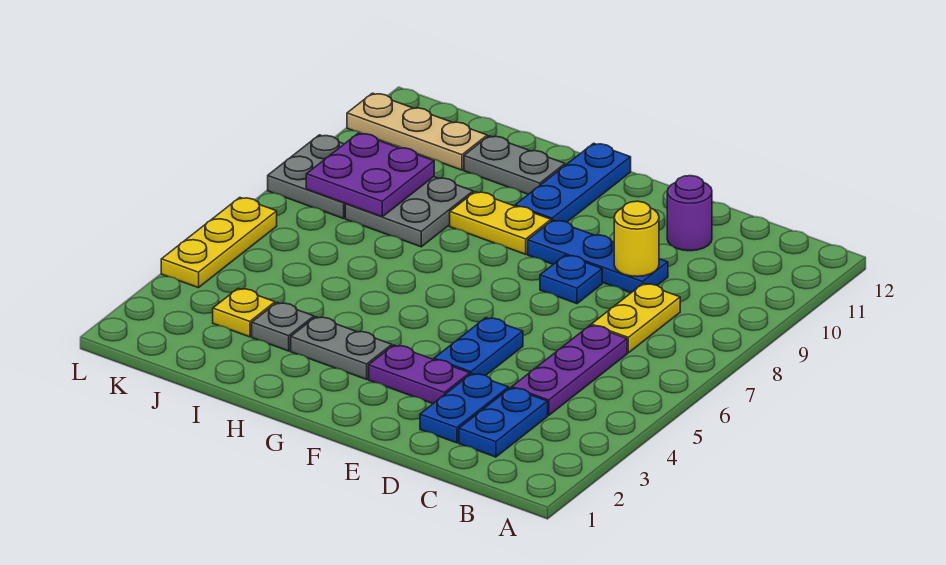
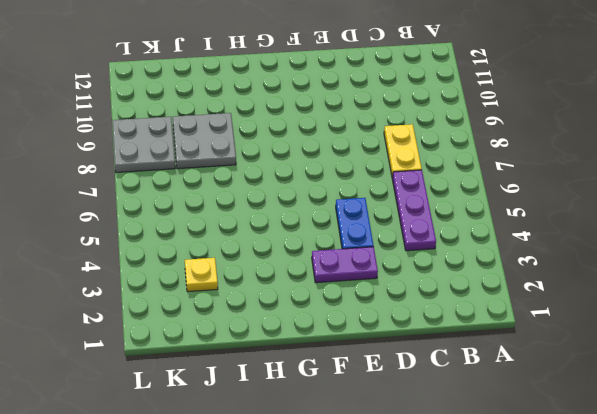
none -> blue plate C2:C3 level 1
none -> blue plate D2:D3 level 1
none -> blue plate D9:F9 level 1

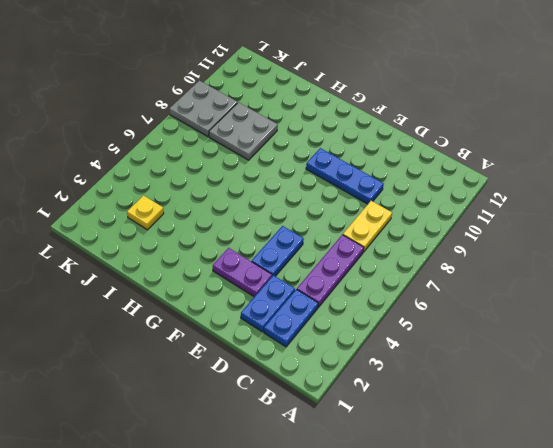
none -> purple round brick D11 level 1
none -> blue plate E8 level 1
none -> grey plate G3:H3 level 1

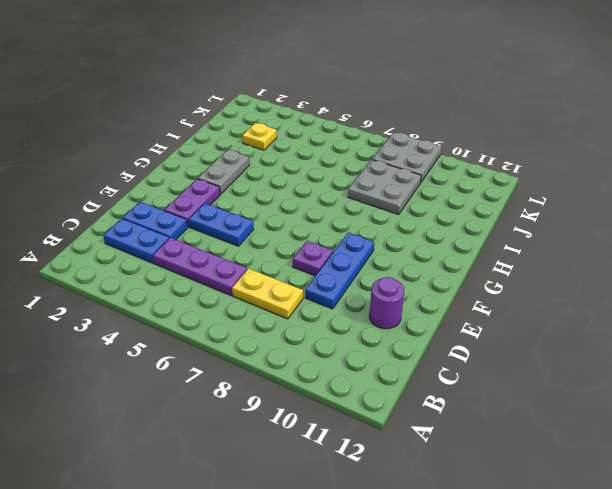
purple plate E8 level 1 -> blue plate E8 level 1
none -> yellow plate G9:H9 level 1
none -> blue plate G10:G12 level 1
none -> grey plate H11:I11 level 1

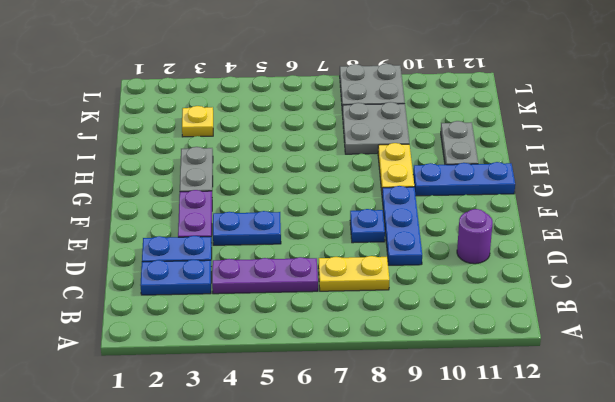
none -> grey plate I3 level 1
none -> tan plate J11:L11 level 1
none -> yellow plate L4:L6 level 1

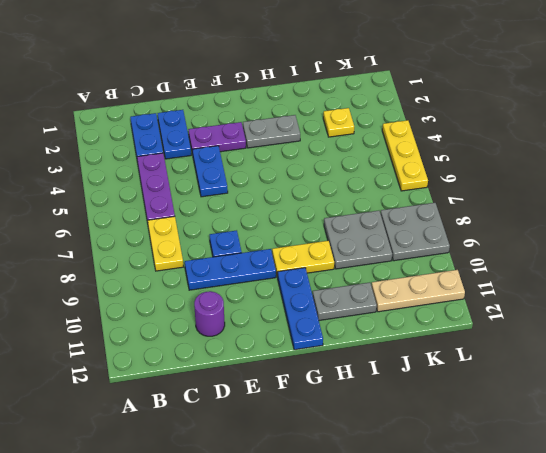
none -> grey plate I3 level 1
none -> yellow round brick D9 level 2
none -> purple plate J8:K9 level 2

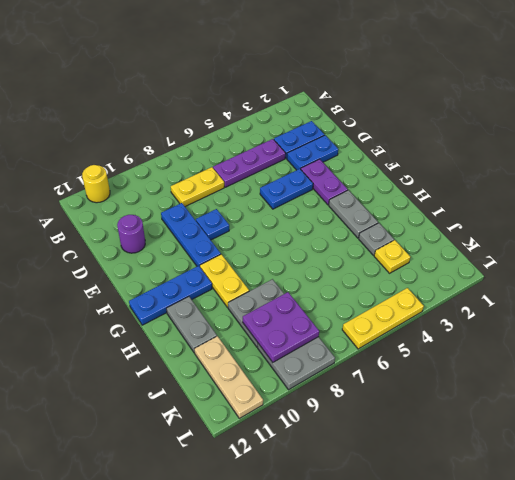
yellow round brick A11 level 1 -> yellow round brick D9 level 2

